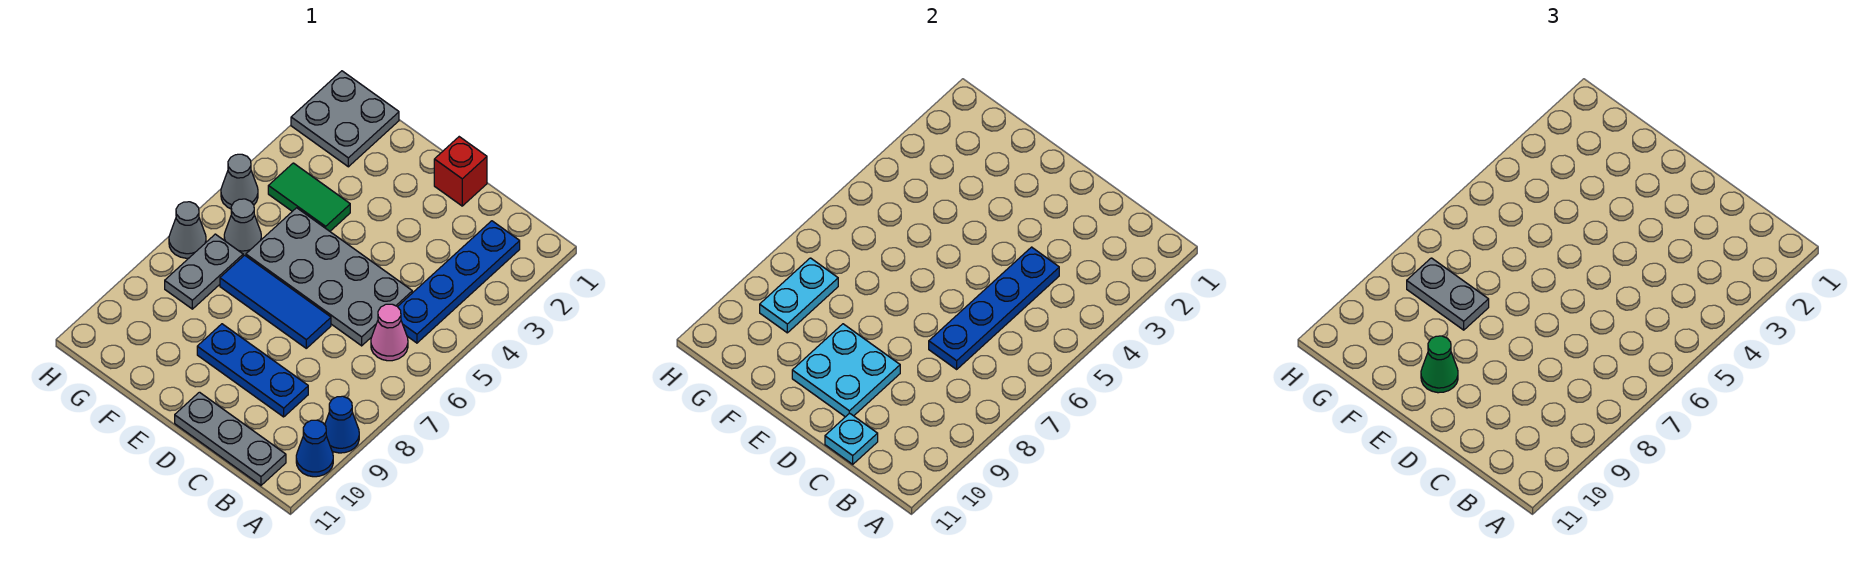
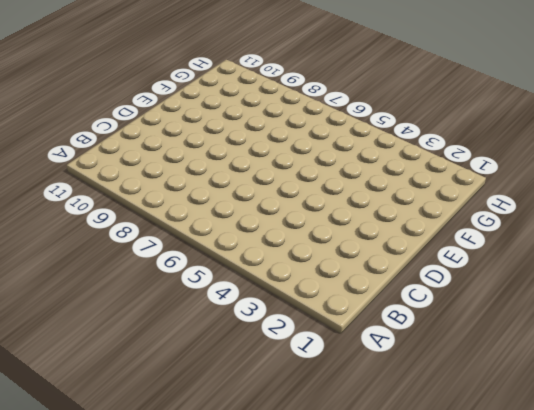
none -> blue cone A9 level 1
none -> blue cone A10 level 1
none -> blue plate B2:B5 level 1

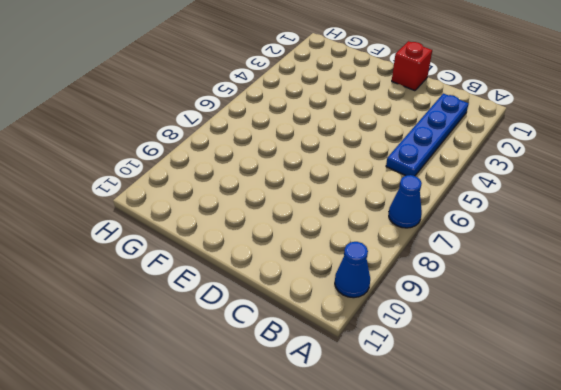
blue cone A7 level 1 -> blue cone A9 level 1
none -> pink cone B6 level 1
none -> grey plate B11:D11 level 1
none -> grey plate C5:F6 level 1

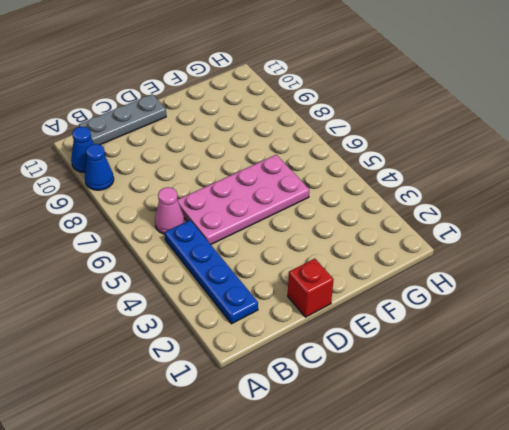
pink plate C5:F6 level 1 -> grey plate C5:F6 level 1
none -> blue plate C9:E9 level 1
none -> blue tile D7:F7 level 1
none -> green tile F4:G4 level 1

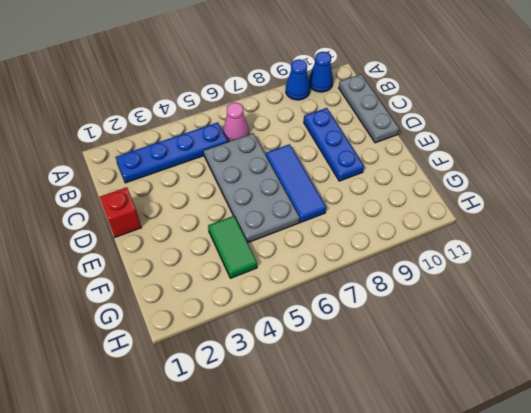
none -> grey plate G1:H2 level 1
none -> grey cone G6 level 1
none -> grey plate G7:G8 level 1

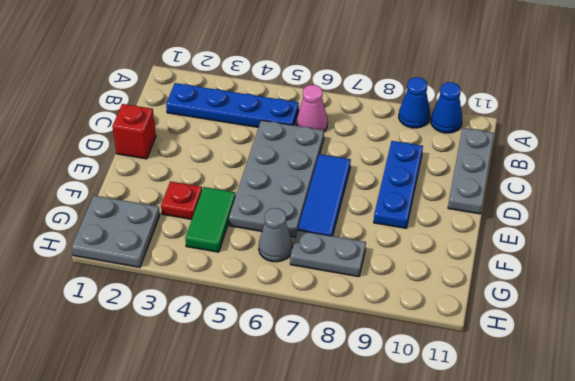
red plate F3 level 1 -> none
none -> grey cone H5 level 1
none -> grey cone H7 level 1
none -> blue plate C4:C7 level 2

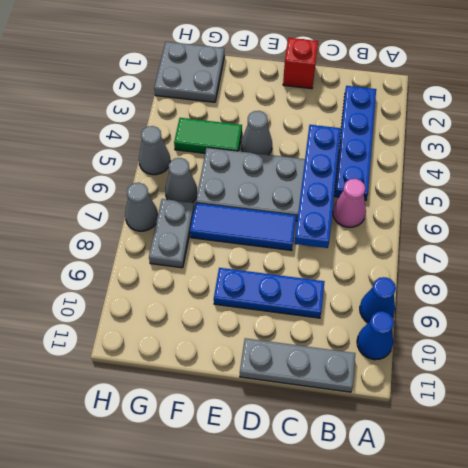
grey cone E4 level 1 -> none
none -> cyan plate C11 level 2
none -> cyan plate D9:E10 level 2
none -> cyan plate G8:G9 level 2

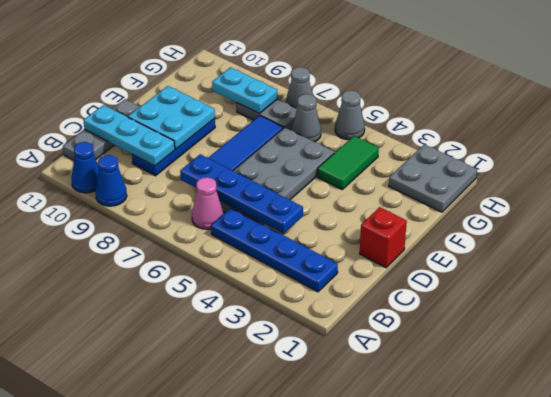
cyan plate C9:C11 level 2 -> cyan plate C11 level 2
none -> green cone E10 level 3
none -> grey plate F8:G8 level 3

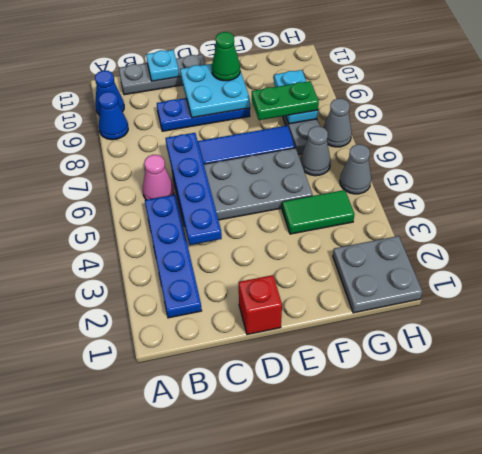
green plate F8:G8 level 3 -> grey plate F8:G8 level 3

